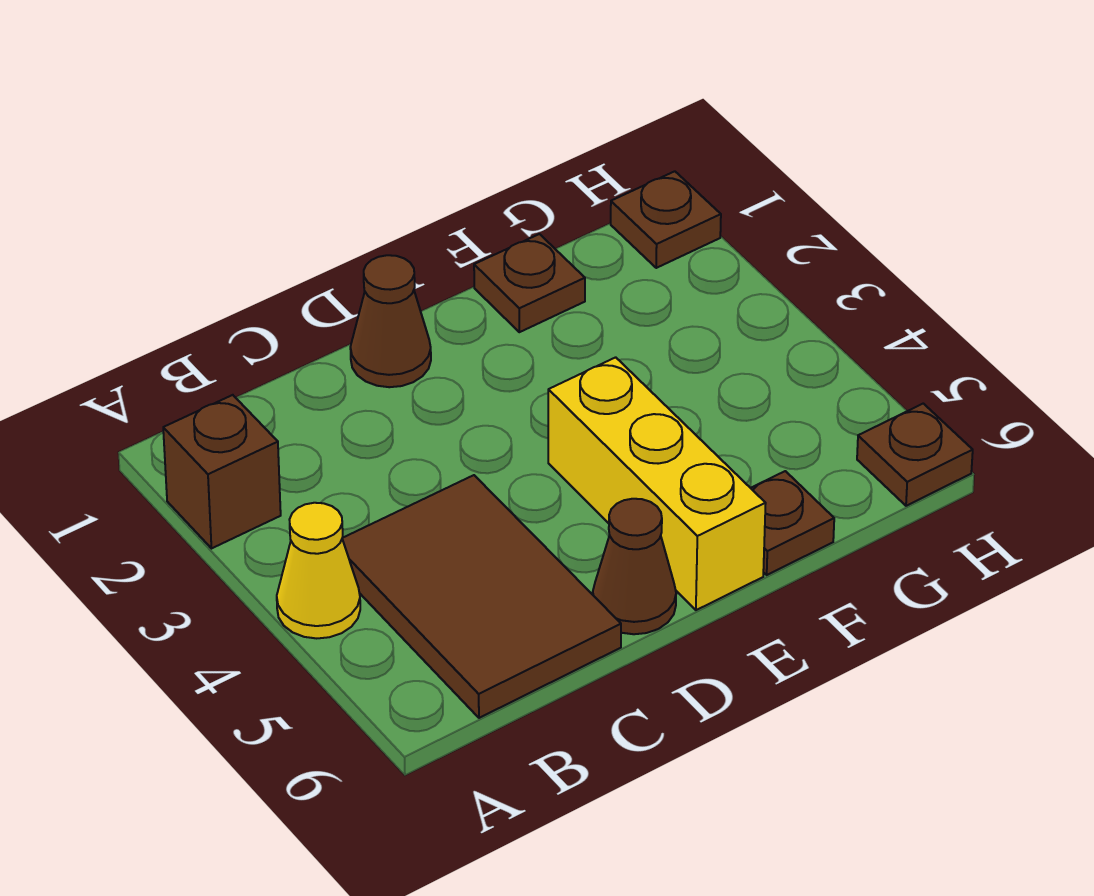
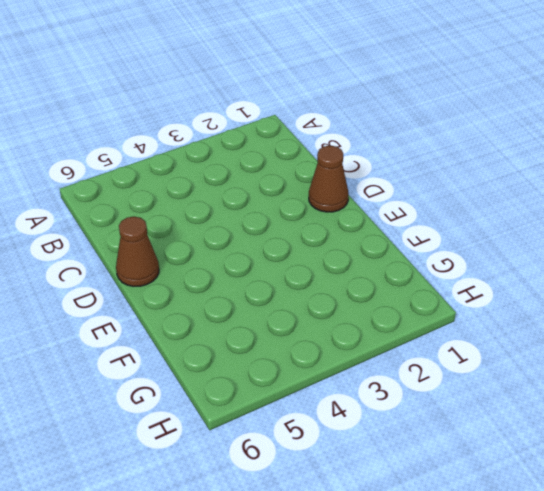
none -> brown brick A2 level 1
none -> yellow cone A4 level 1

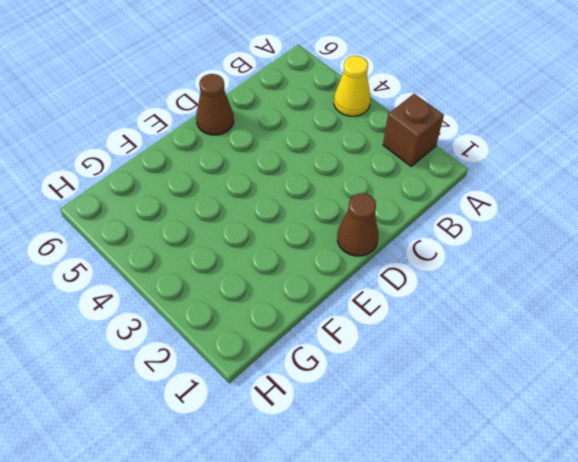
none -> brown tile B4:C6 level 1
none -> yellow brick E4:E6 level 1

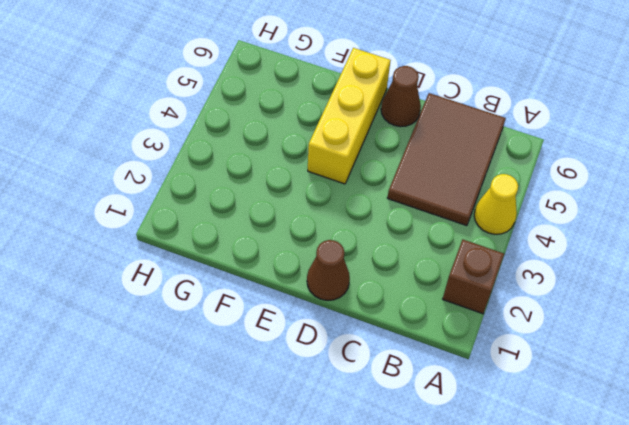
none -> brown plate F1 level 1
none -> brown plate F6 level 1

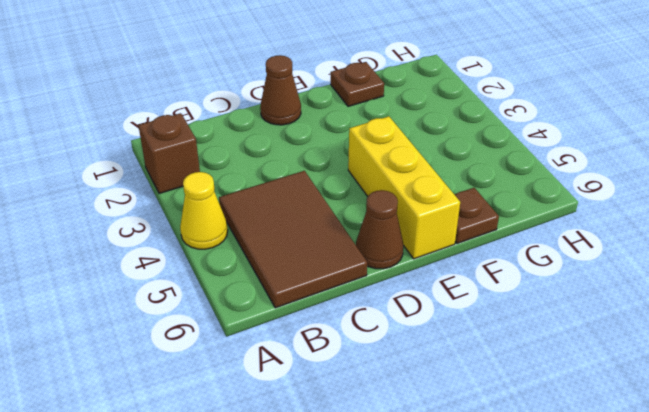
none -> brown plate H1 level 1
none -> brown plate H6 level 1

